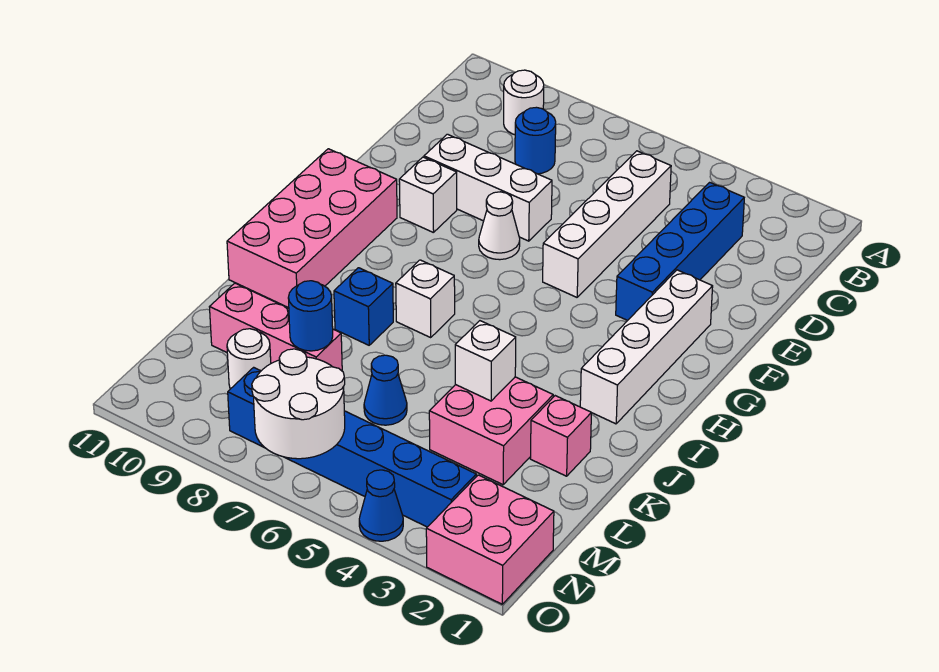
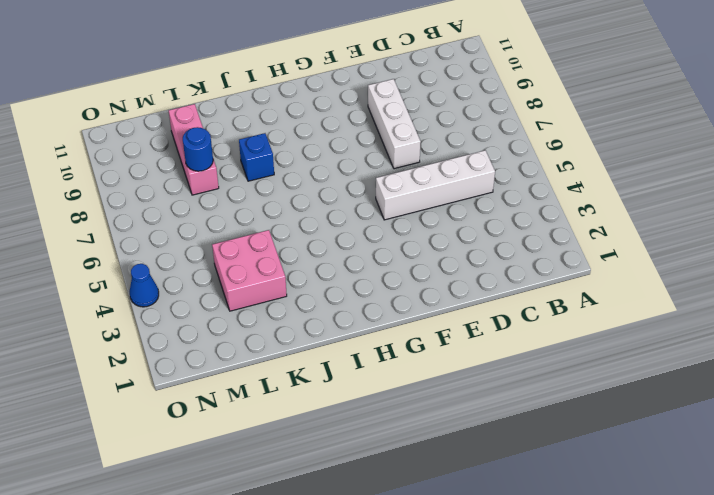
none -> white round brick B9 level 1
none -> blue brick C3:F3 level 1
none -> blue round brick C8 level 1

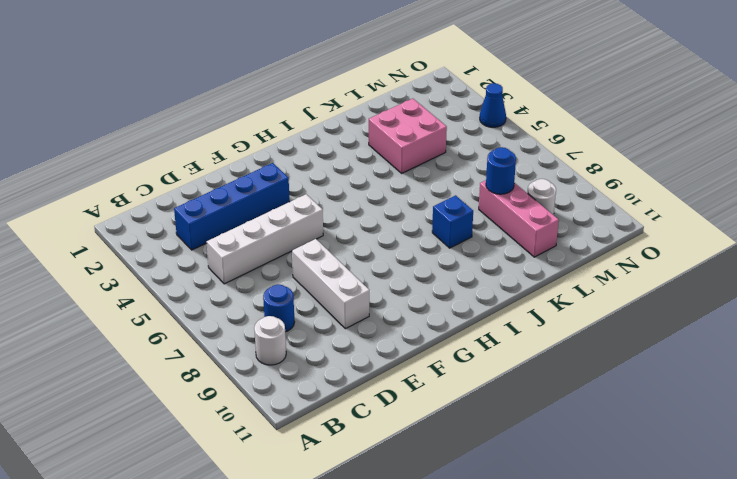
none -> white brick F2:I2 level 1
none -> white cone F7 level 1
none -> white brick F9 level 1

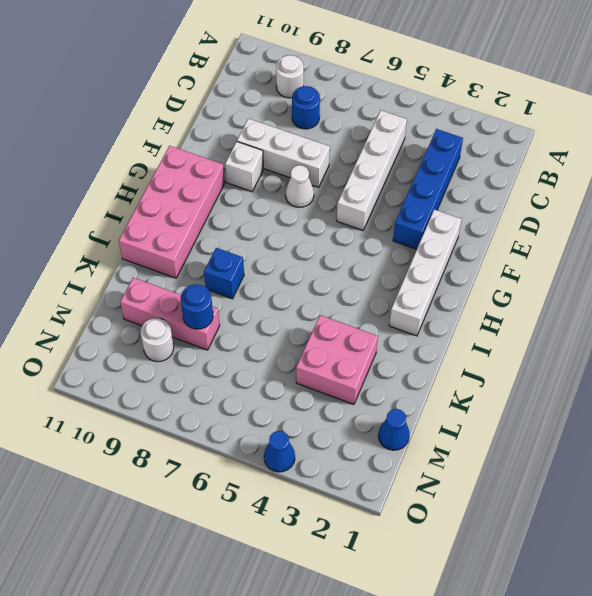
blue cone M1 level 1 -> blue cone L6 level 1
none -> white brick I7 level 1
none -> pink brick K2 level 1
none -> pink brick N1:O2 level 1

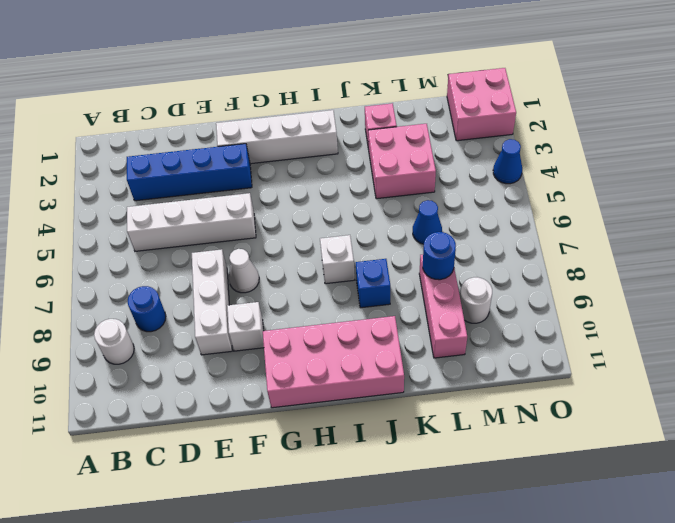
none -> blue brick N3:N8 level 1
none -> white brick K4 level 2
none -> white round brick N6:O7 level 2

